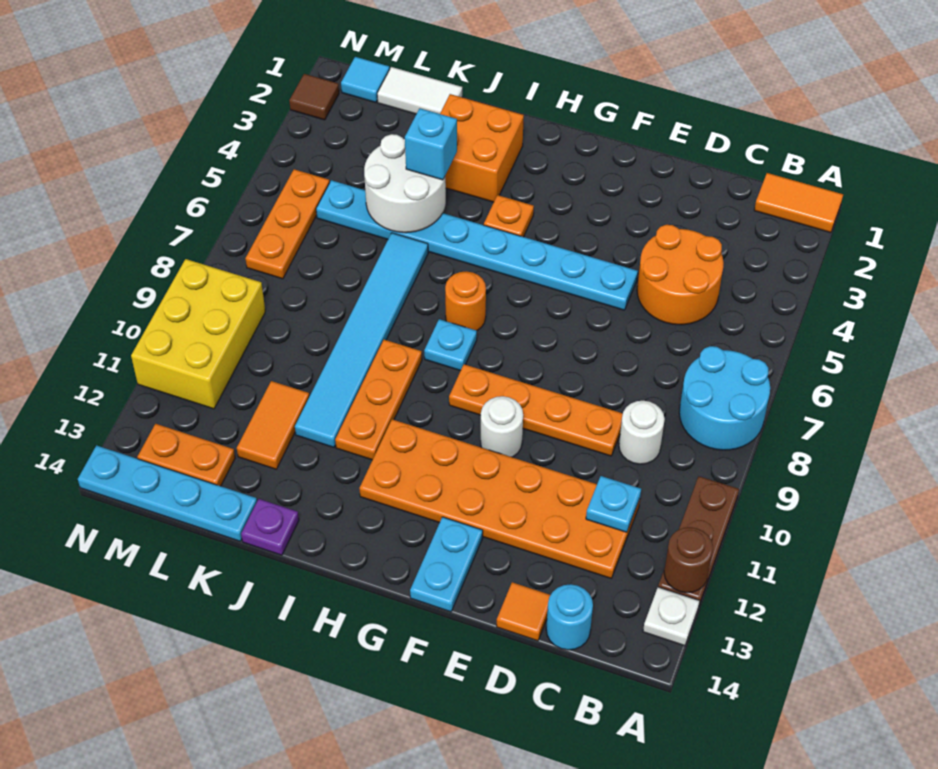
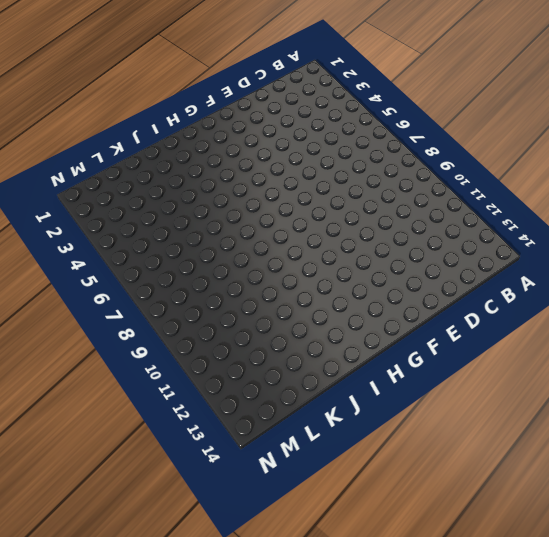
none -> orange tile A1:B1 level 1
none -> cyan round brick A7:B8 level 1
none -> brown plate A10:A12 level 1
none -> white plate A13 level 1

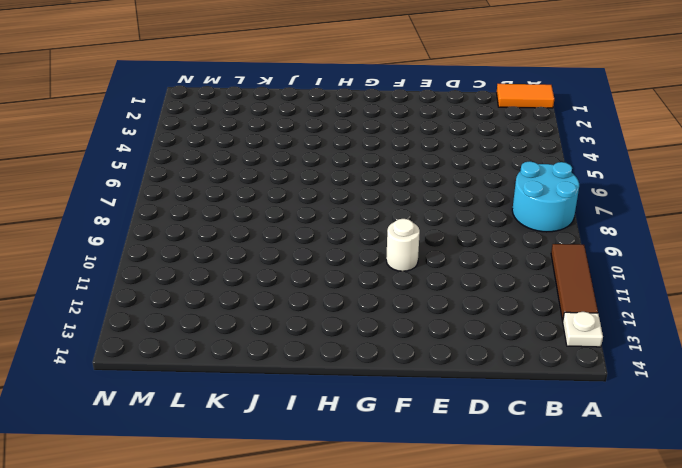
brown tile A10:A12 level 1 -> brown plate A10:A12 level 1
none -> orange round brick C4:D5 level 1
none -> white round brick C9 level 1
none -> orange plate C11:H12 level 1
none -> cyan round brick C14 level 1

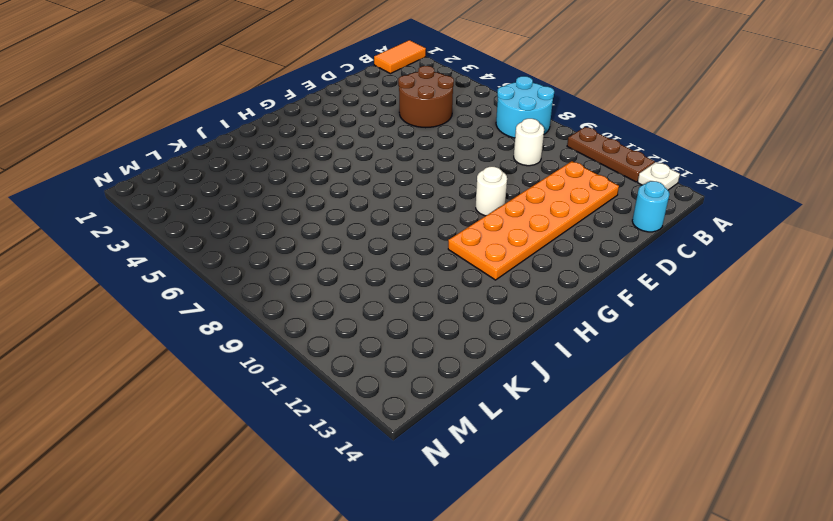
brown round brick C4:D5 level 1 -> orange round brick C4:D5 level 1
none -> orange plate D9:G9 level 1
none -> orange tile D14 level 1
none -> cyan plate E5:L5 level 1
none -> cyan plate F13:F14 level 1

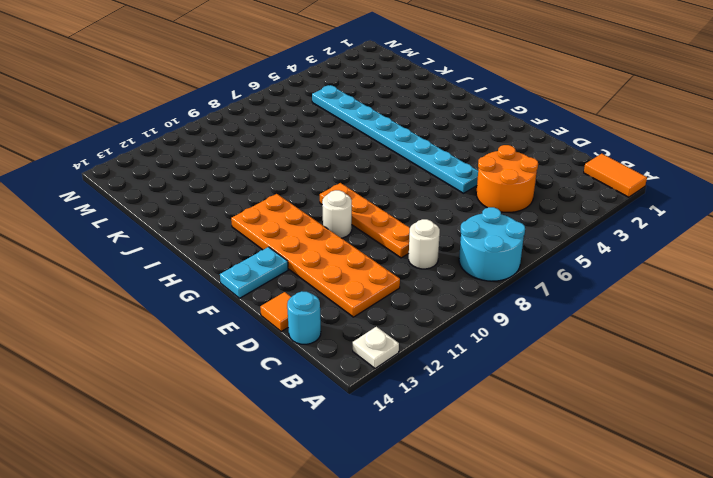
none -> brown plate A10:A12 level 1
none -> orange plate H4 level 1
none -> orange round brick H7 level 1
none -> cyan plate H8 level 1

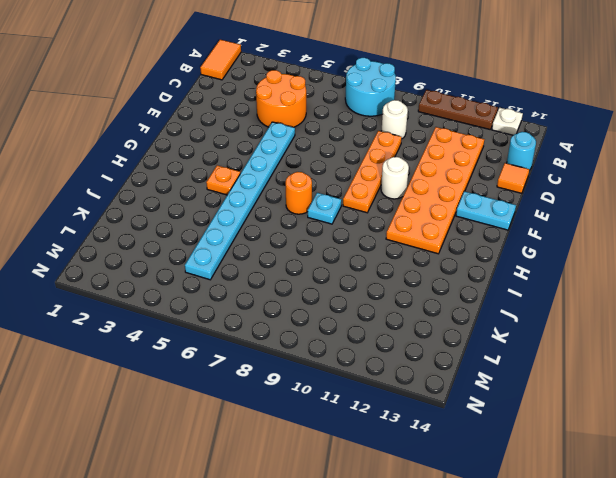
none -> orange brick I2:J3 level 1
none -> orange plate I9:I11 level 1
none -> cyan tile J6:J11 level 1
none -> purple plate J14 level 1

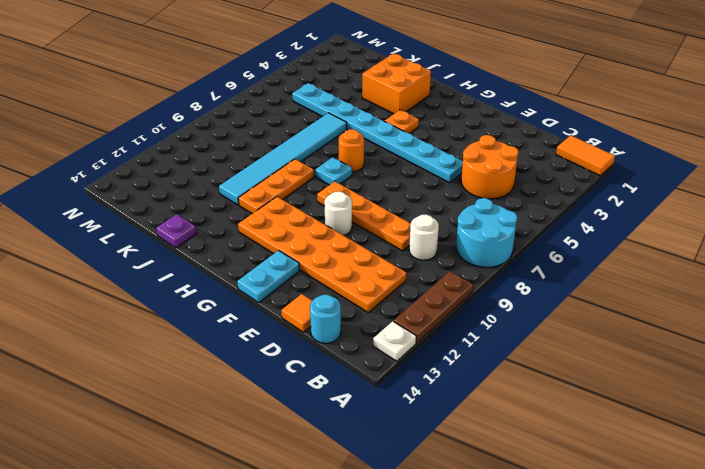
none -> white tile K1:L1 level 1
none -> orange tile K11:K12 level 1
none -> cyan plate K14:N14 level 1
none -> orange plate L13:M13 level 1

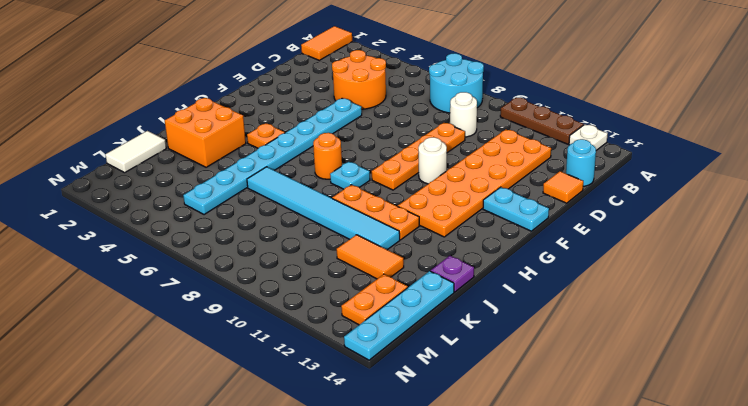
none -> cyan tile M1 level 1
none -> orange plate M5:M7 level 1
none -> yellow brick M9:N11 level 1
none -> brown tile N2 level 1

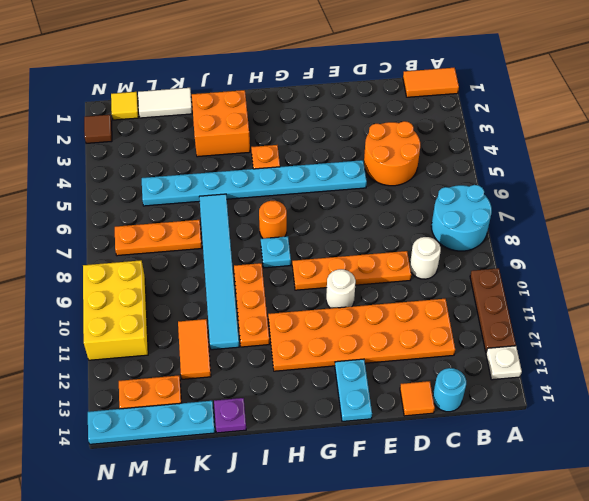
orange plate K7:M7 level 1 -> orange plate M5:M7 level 1
yellow tile M1 level 1 -> cyan tile M1 level 1
none -> brown round brick A12 level 2
none -> cyan plate C11 level 2
none -> white round brick J4:K5 level 2
none -> cyan brick J4 level 3

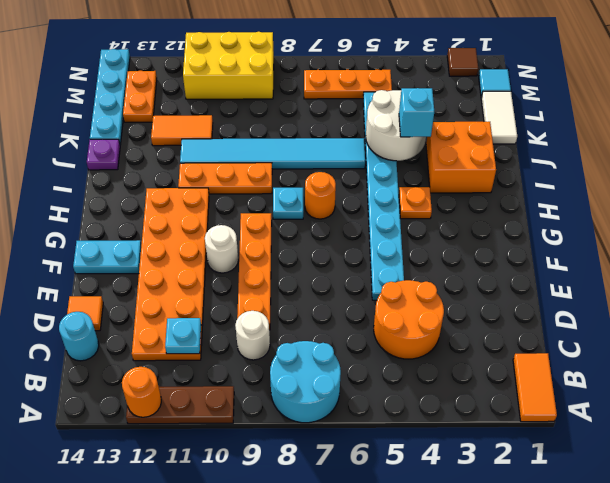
orange round brick A12 level 2 -> brown round brick A12 level 2
none -> white plate A13 level 1

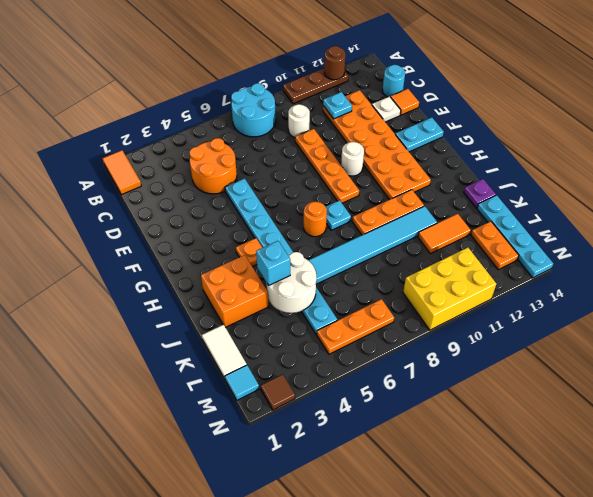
white plate D13 level 1 -> white plate A13 level 1

